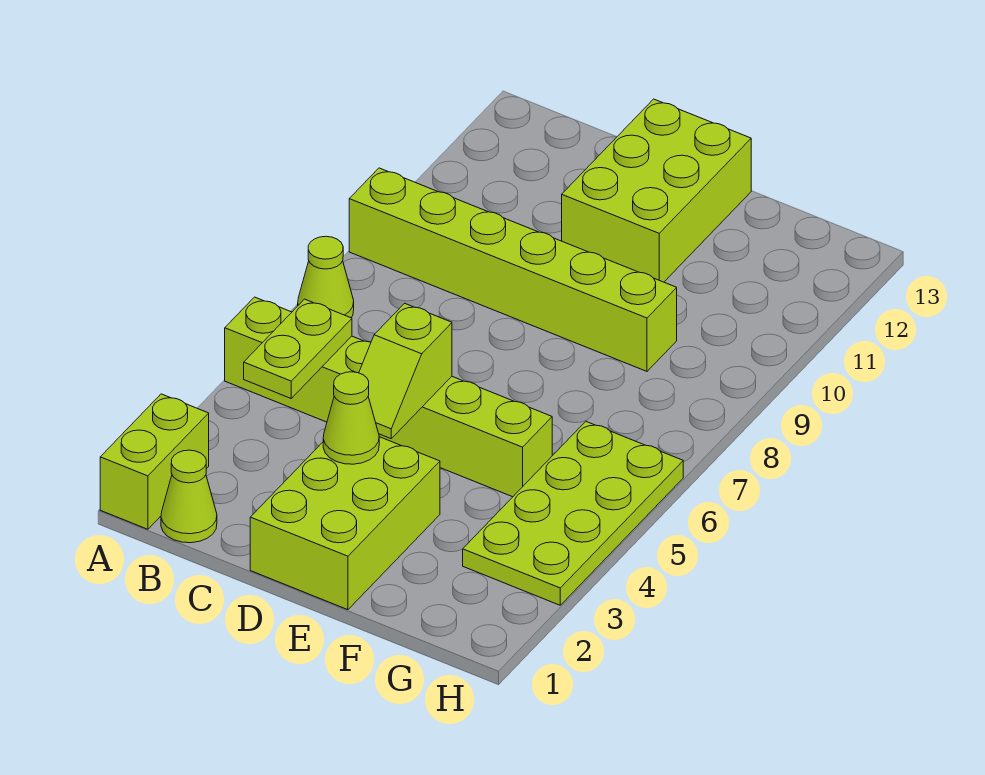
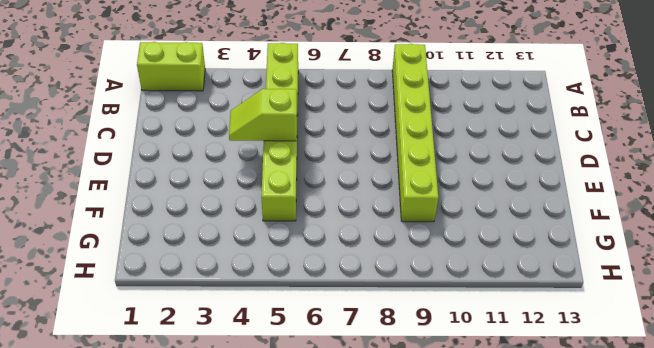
none -> lime cone A7 level 1
none -> lime cone B1 level 1

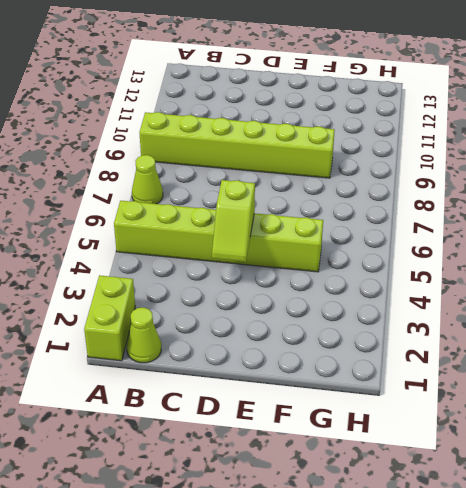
none -> lime brick D1:E3 level 1
none -> lime brick D11:E13 level 1

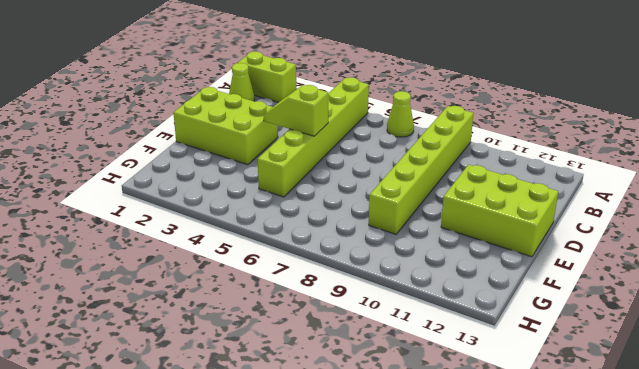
none -> lime plate G3:H6 level 1
none -> lime plate B4:B5 level 2

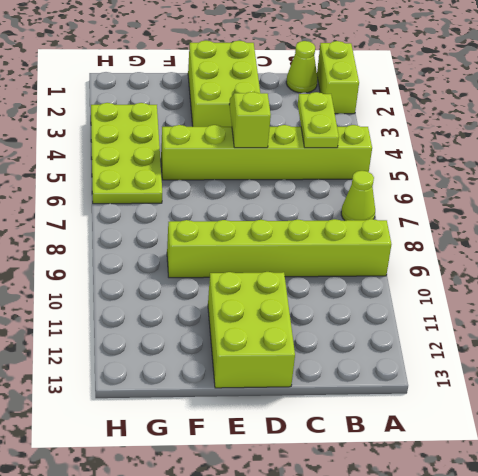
none -> lime cone D3 level 2

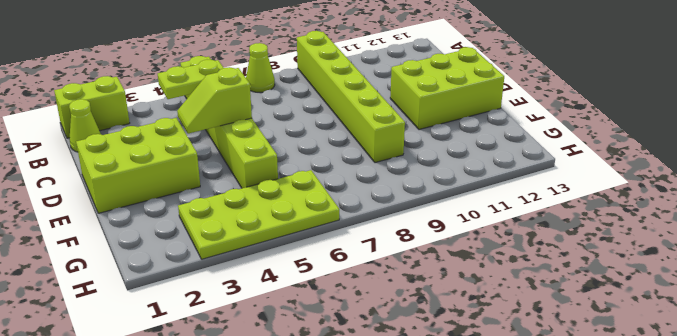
none -> lime cone D3 level 2

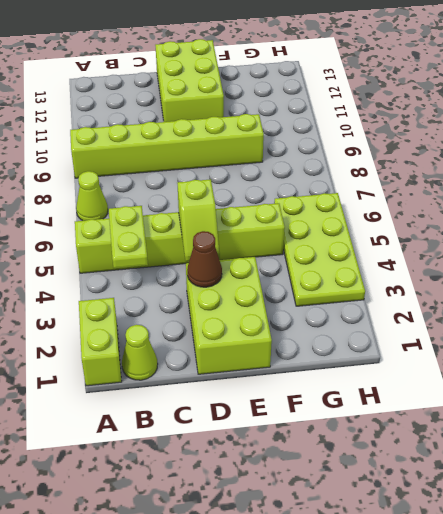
brown cone D3 level 2 -> lime cone D3 level 2

